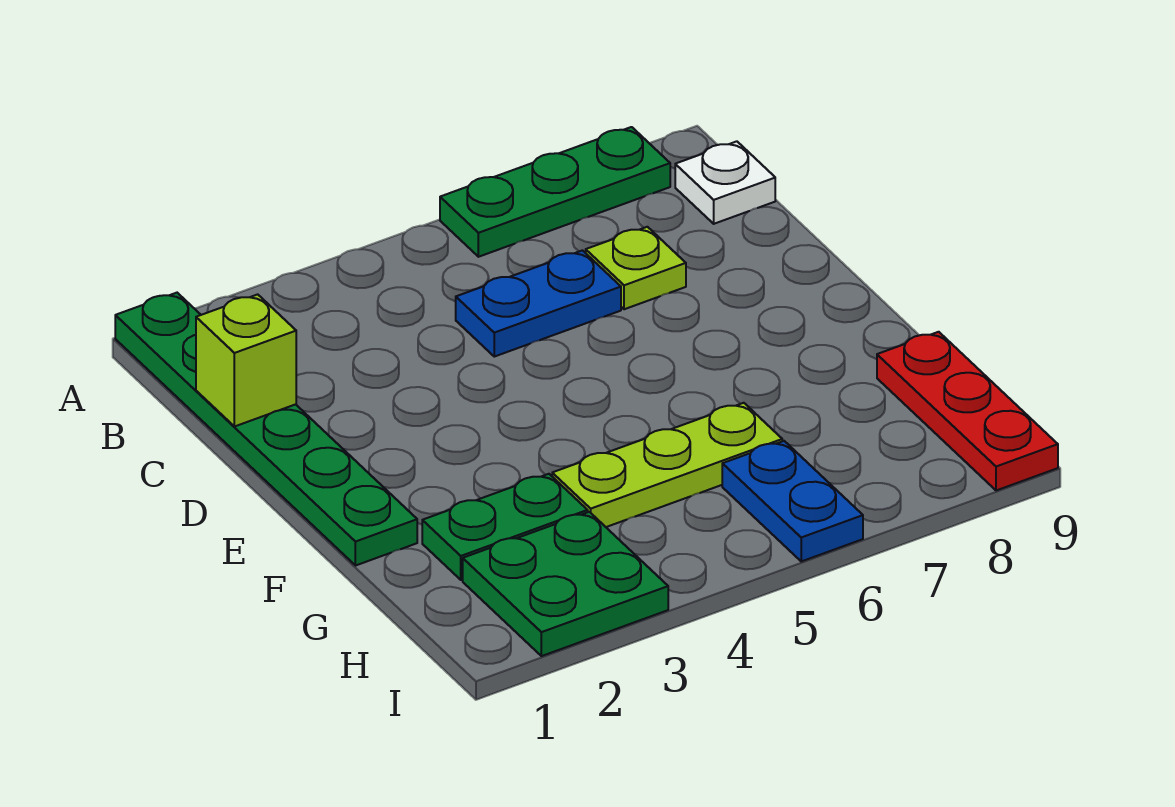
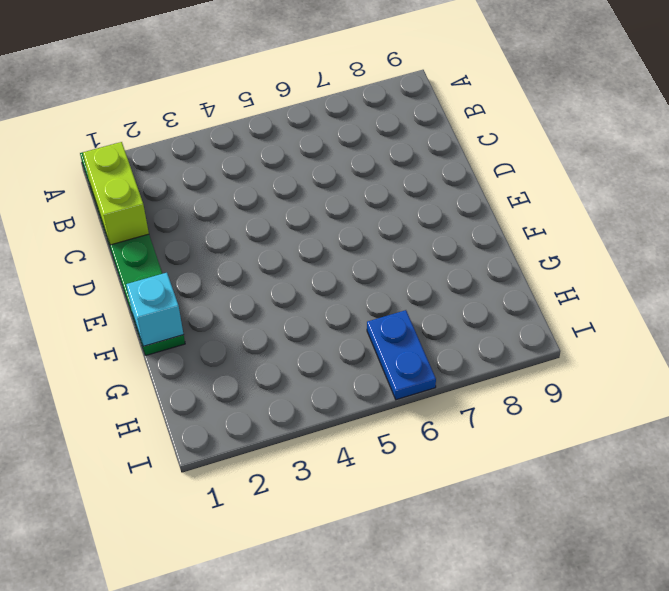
lime brick B1:C1 level 2 -> lime brick C1 level 2
cyan brick F1 level 2 -> none
none -> green plate A6:A8 level 1
none -> white plate B9 level 1

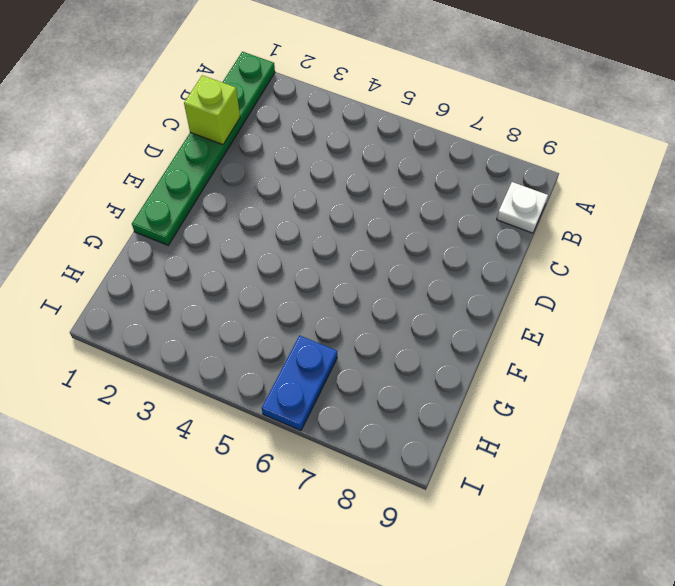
none -> green plate A6:A8 level 1
none -> blue plate C5:C6 level 1

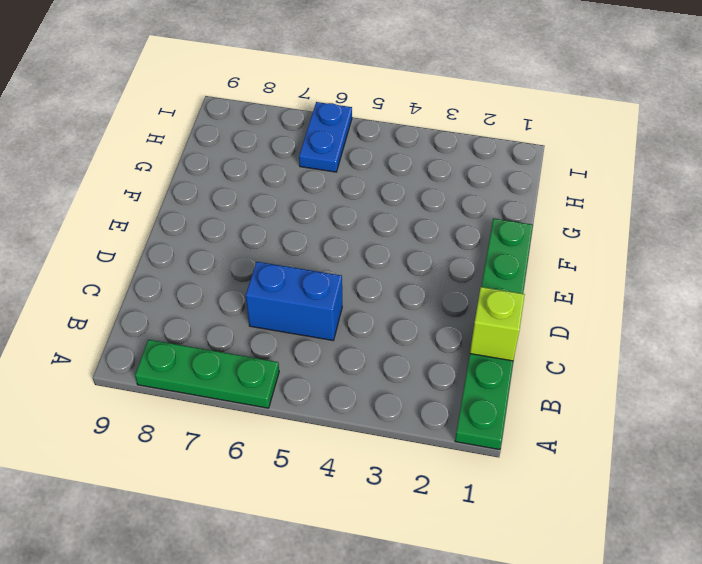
blue brick C5:C6 level 1 -> blue plate C5:C6 level 1
none -> white plate B9 level 1
none -> lime plate C7 level 1

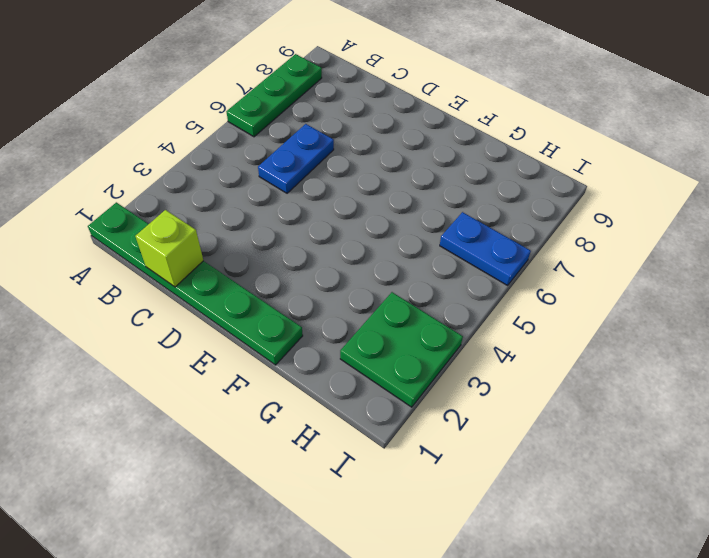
none -> white plate B9 level 1
none -> lime plate C7 level 1

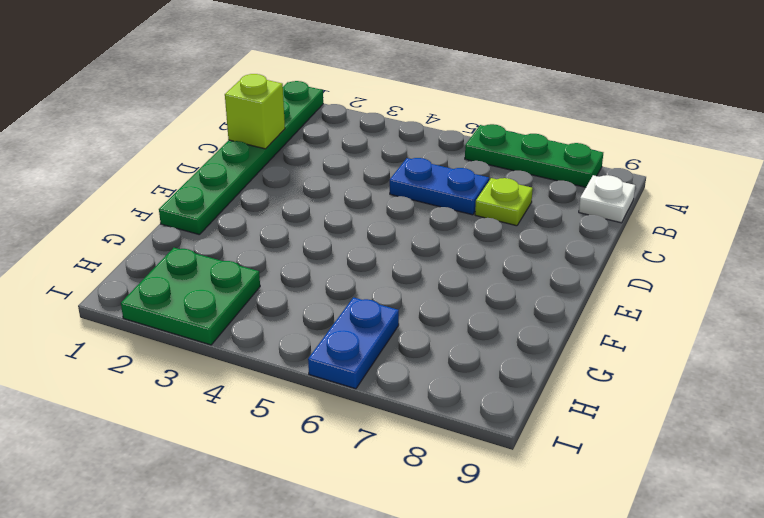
none -> green plate G2:G3 level 1
none -> lime plate G4:G6 level 1

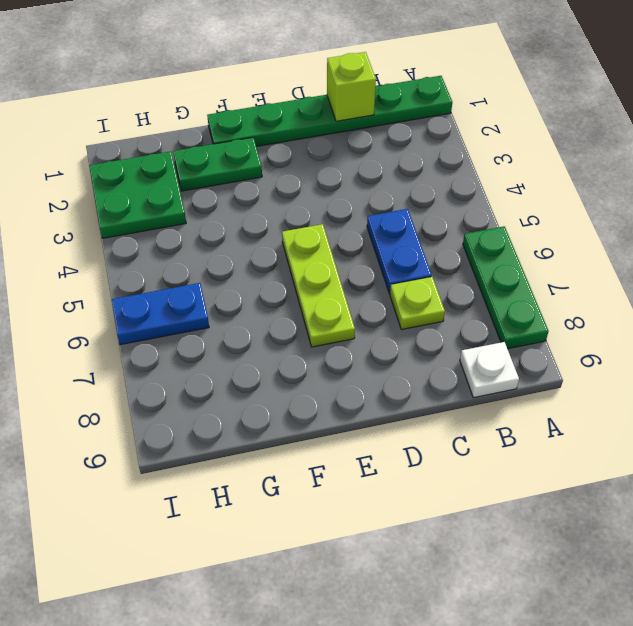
lime plate E5:E7 level 1 -> lime plate G4:G6 level 1
green plate F2:G2 level 1 -> green plate G2:G3 level 1
none -> red plate G9:I9 level 1

